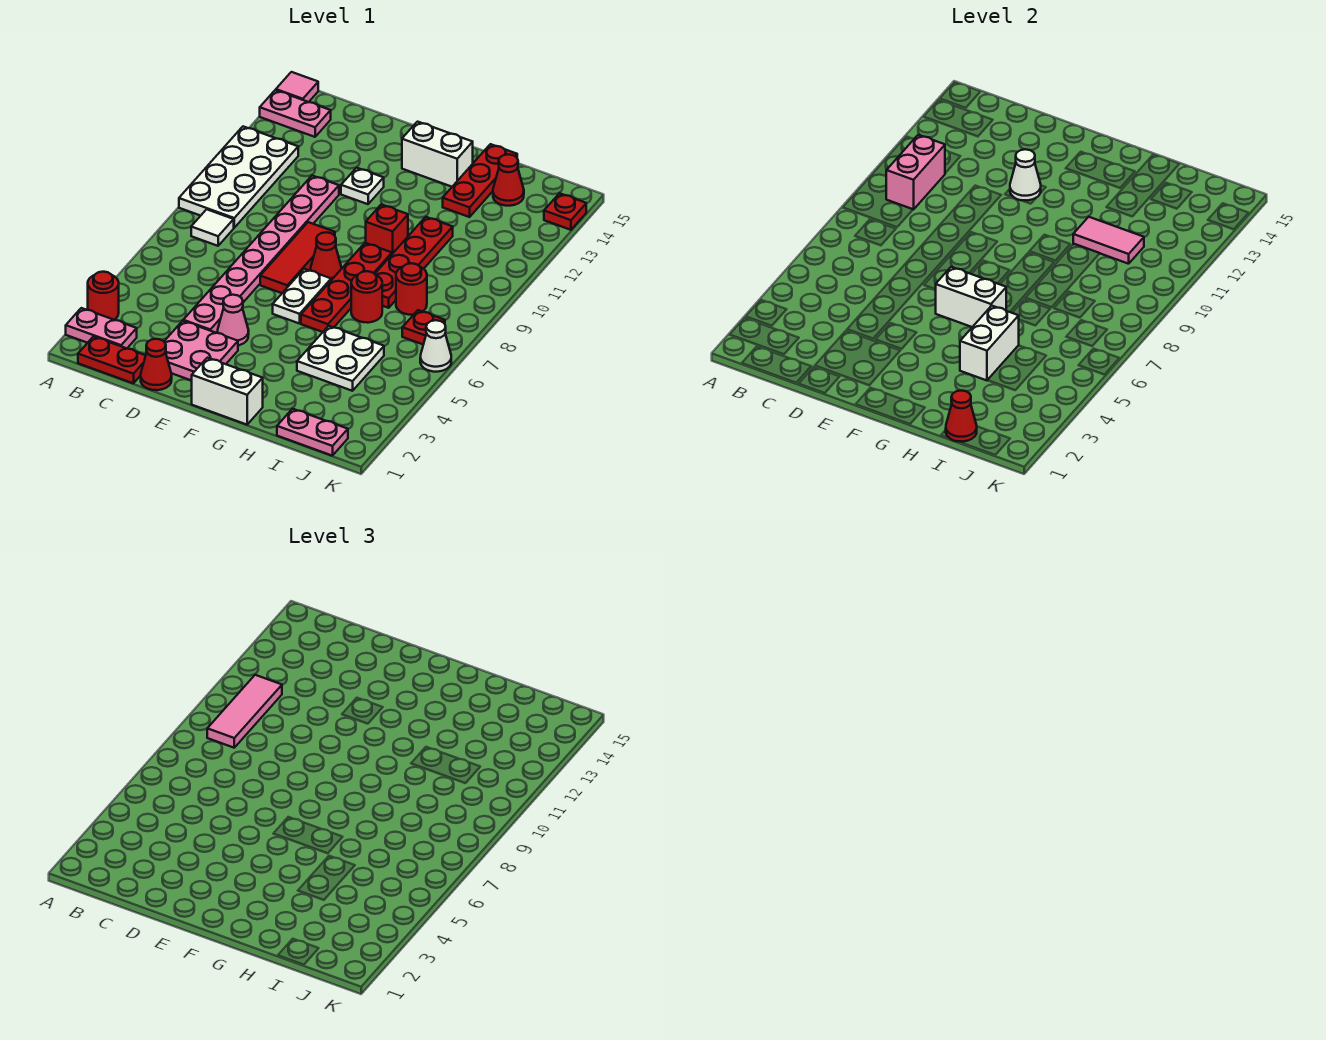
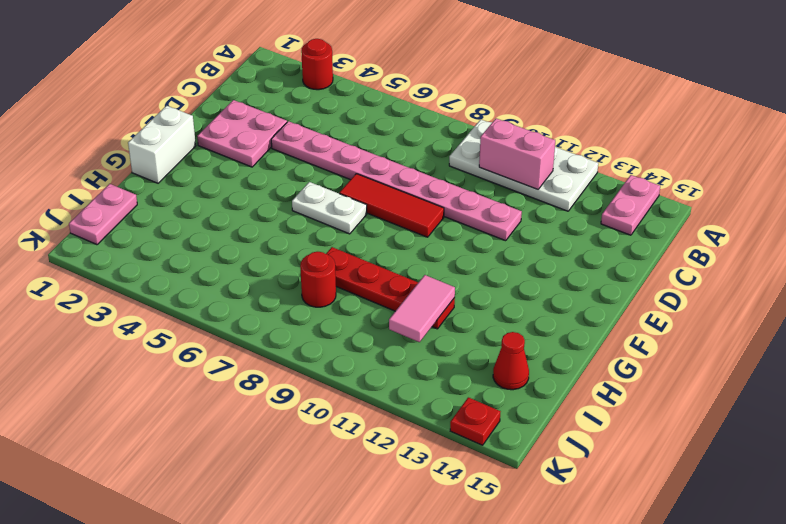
none -> pink plate A2:B2 level 1
none -> pink tile A15 level 1
none -> red plate B1:C1 level 1
none -> white tile B8 level 1

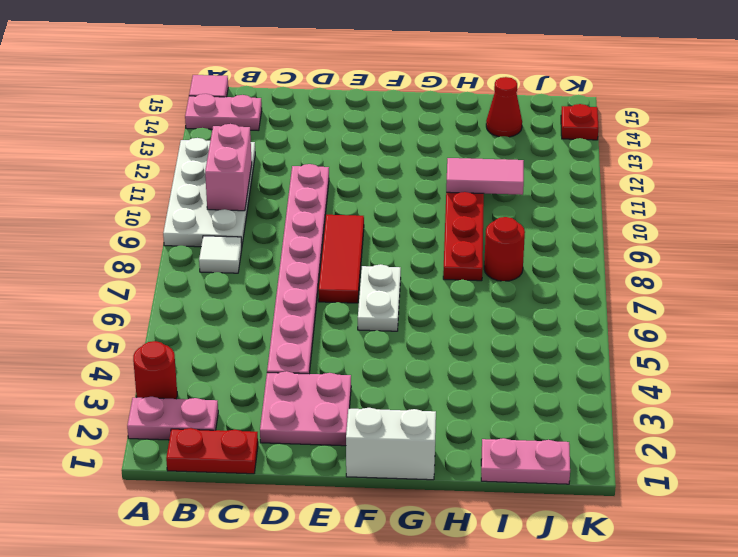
none -> red cone D1 level 1
none -> pink cone E4 level 1
none -> white plate E12 level 1
none -> red cone F8 level 1

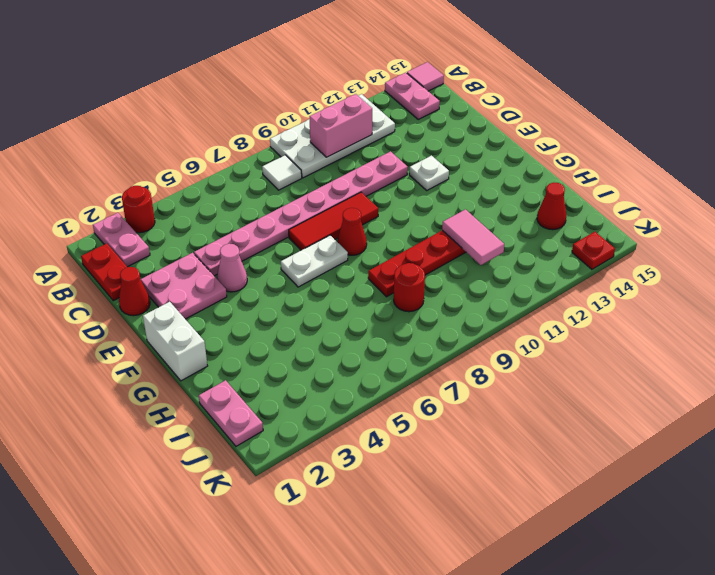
none -> white brick F14:G14 level 1
none -> red plate G6:G9 level 1
none -> red brick G10 level 1
none -> white plate H4:I5 level 1

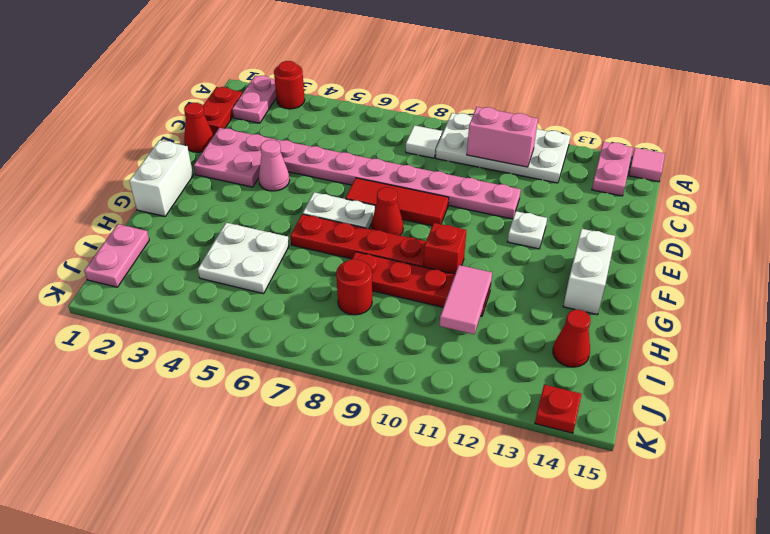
none -> red round brick H7 level 1
none -> red plate H13:H15 level 1
none -> red plate J7 level 1
none -> white cone K6 level 1

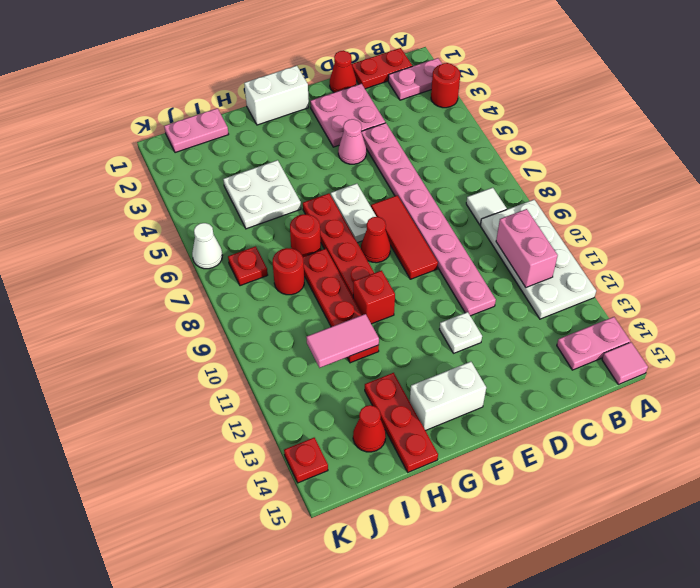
none -> white cone E12 level 2
none -> white brick F6:G6 level 2
none -> white brick H4:H5 level 2
none -> red cone I1 level 2

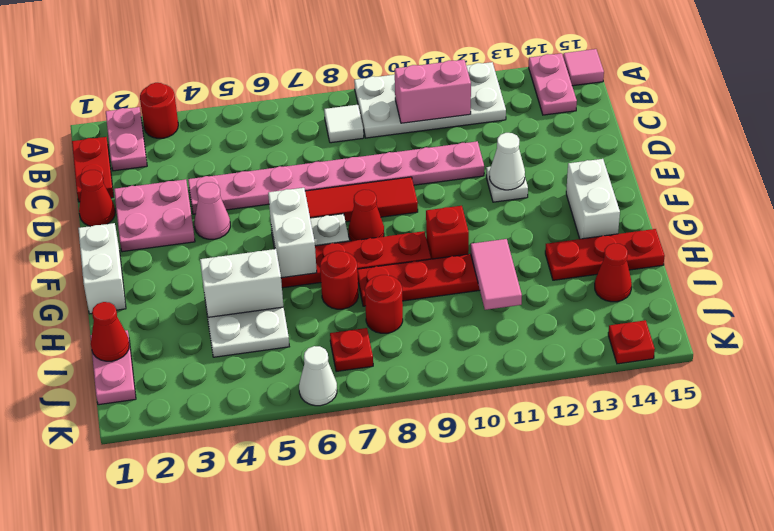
none -> pink tile B9:B11 level 3

